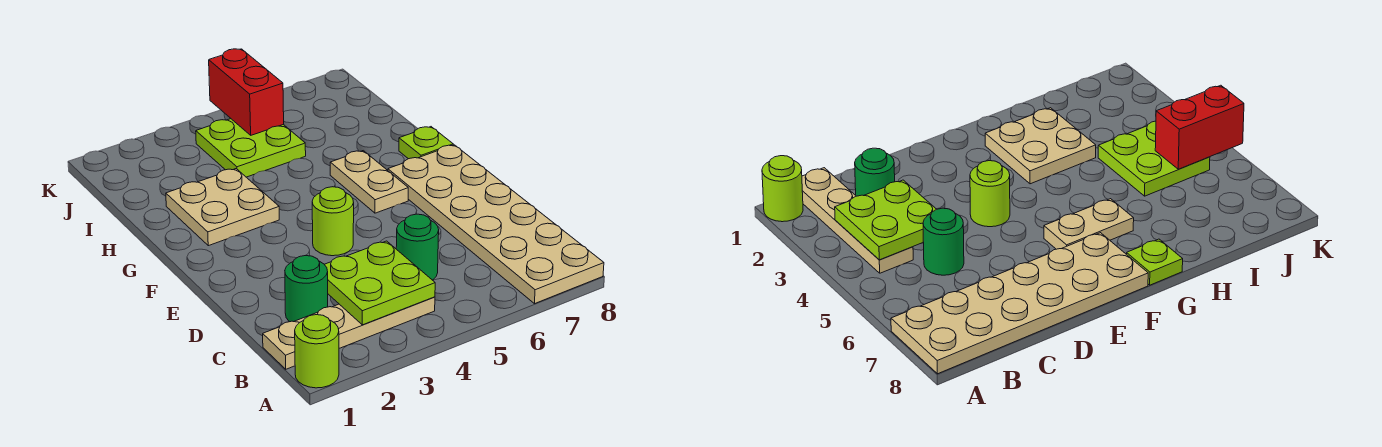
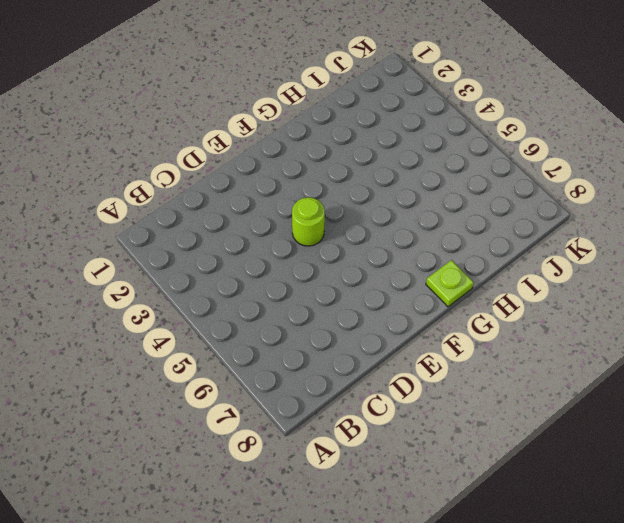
none -> lime round brick A1 level 1
none -> tan plate A7:F8 level 1
none -> tan plate B1:B4 level 1

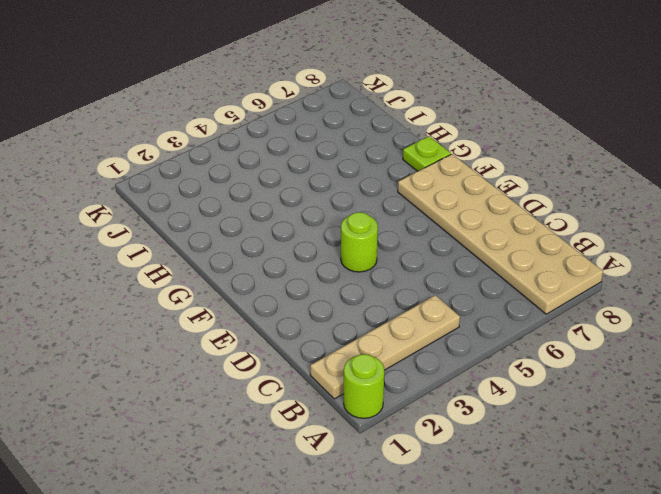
none -> green round brick C2 level 1
none -> green round brick C5 level 1
none -> tan plate F6:G6 level 1

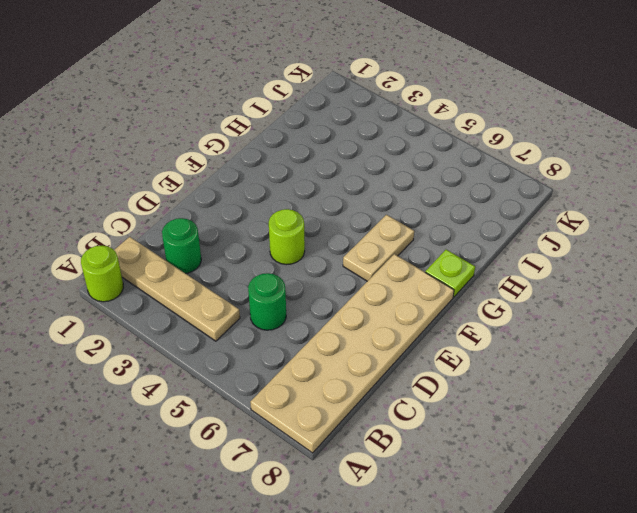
none -> tan plate G2:H3 level 1
none -> lime plate I4:J5 level 1
none -> lime plate B3:C4 level 2

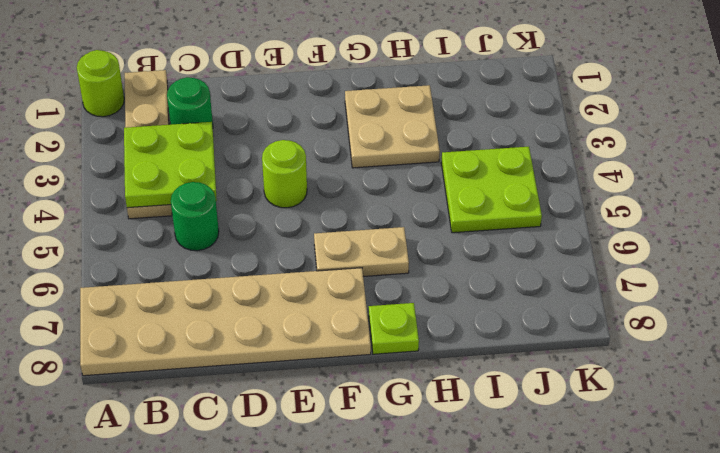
none -> red brick J5:K5 level 2

